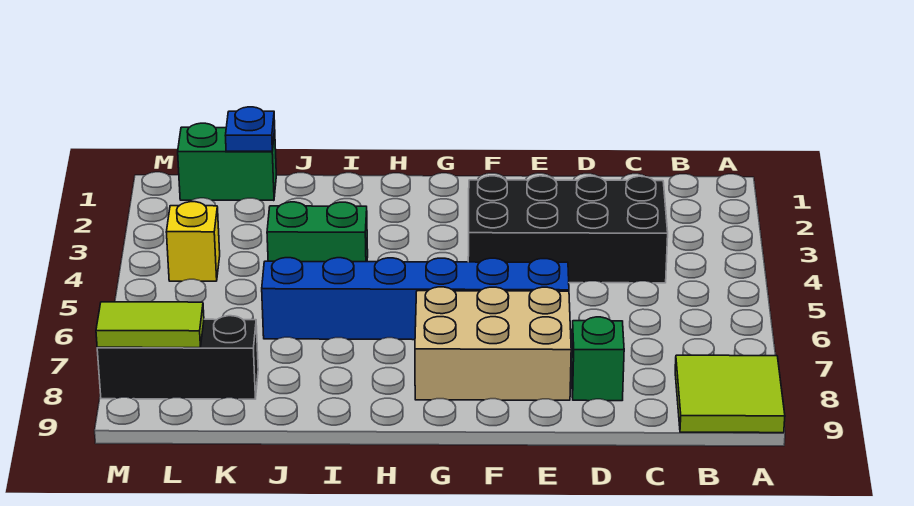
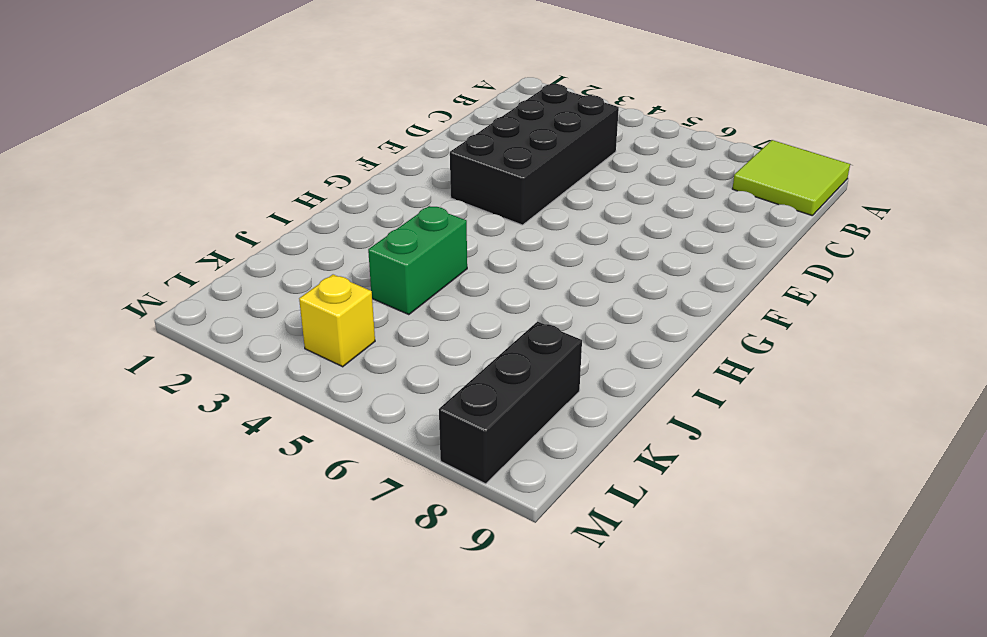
none -> green brick D8 level 1
none -> blue brick E6:J6 level 1

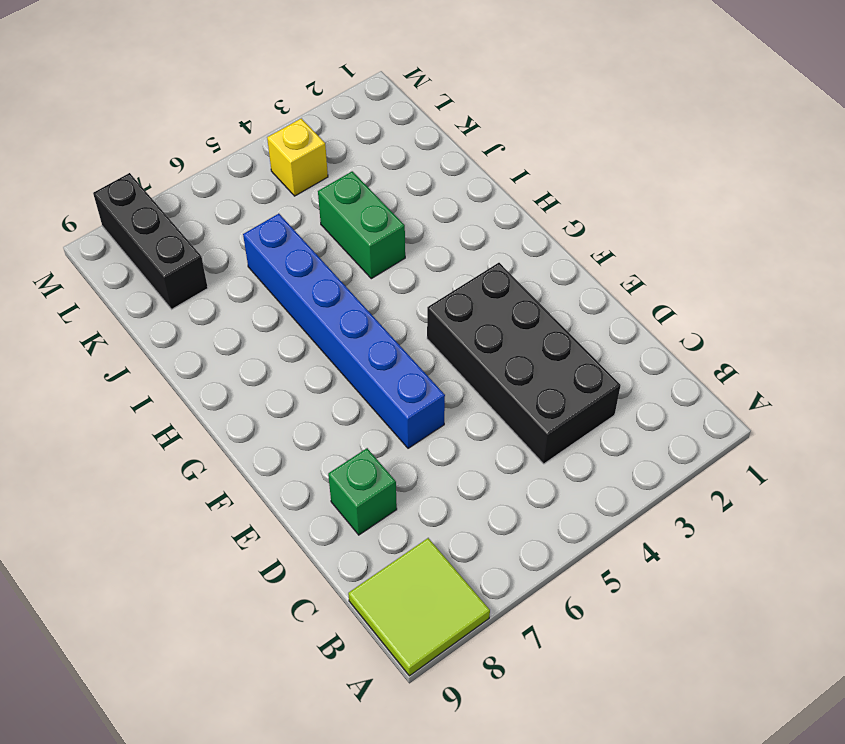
none -> tan brick E7:G8 level 1
none -> green brick K1:L1 level 1

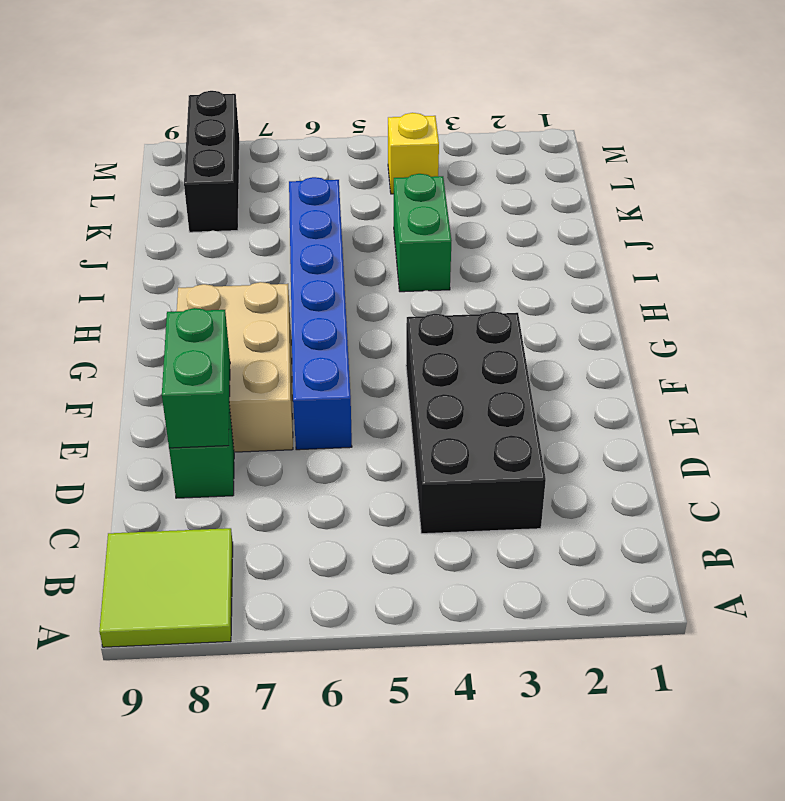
green brick D8:E8 level 2 -> green brick K1:L1 level 1
none -> blue plate K1 level 2
none -> lime tile L8:M8 level 2

